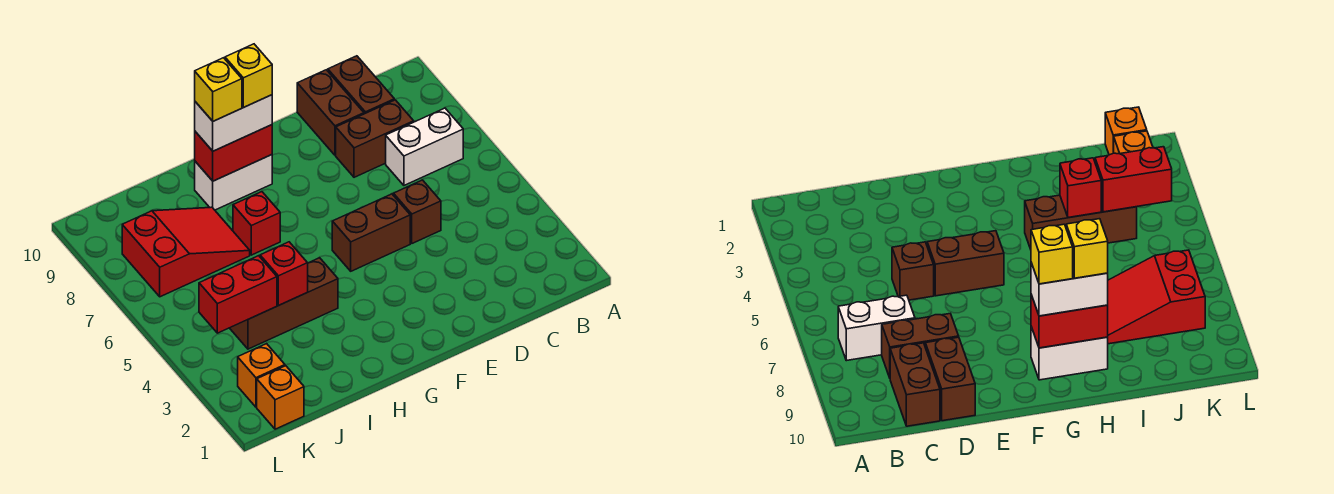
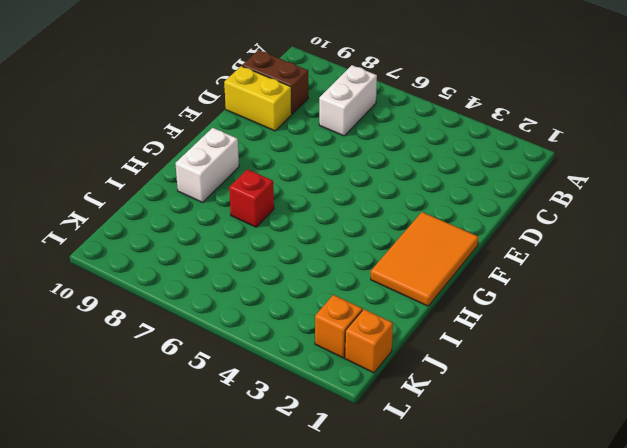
yellow brick D9:D10 level 1 -> brown brick D9:D10 level 1
orange tile F1:H2 level 1 -> none
none -> brown brick C8:D8 level 1
none -> brown brick D5 level 1
none -> brown brick E5:F5 level 1

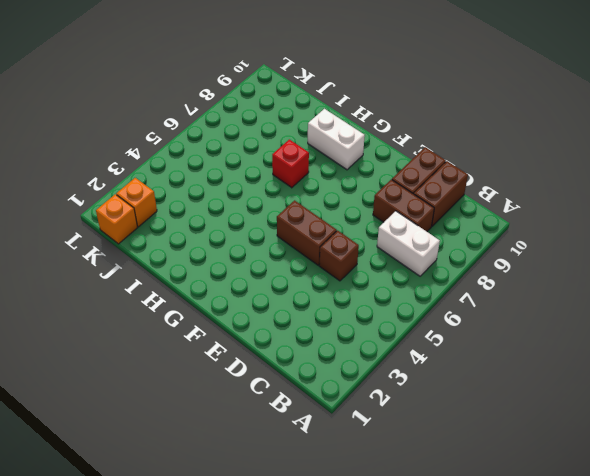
none -> brown brick H4:J4 level 1
none -> red slope I7:K8 level 1 top K
none -> red brick G9:H9 level 2

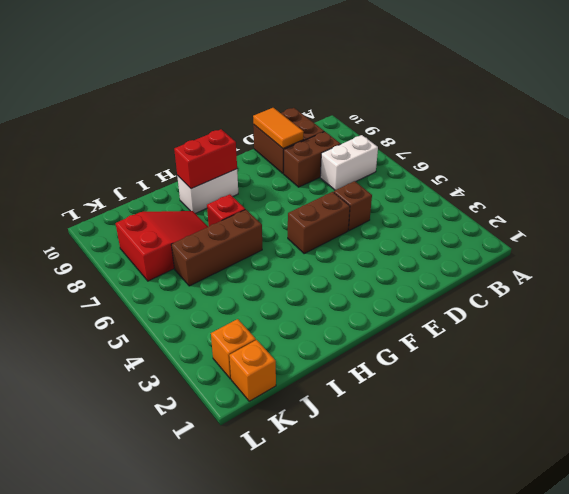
orange tile D9:D10 level 2 -> none
brown brick H6:J6 level 1 -> brown brick H4:J4 level 1
none -> red brick I4 level 2
none -> red brick J4:K4 level 2
none -> white brick G9:H9 level 3

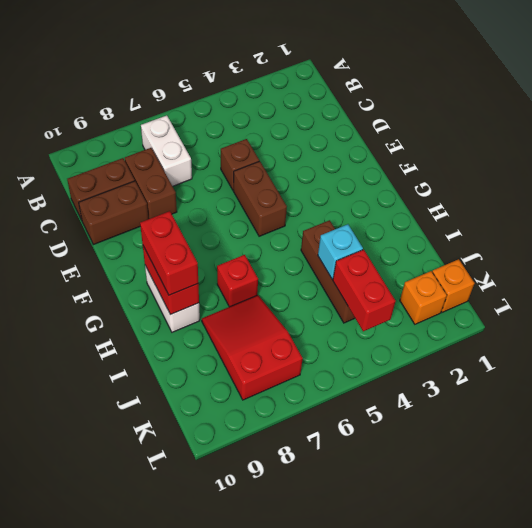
red brick G9:H9 level 3 -> white brick G9:H9 level 3
cyan brick I4 level 2 -> red brick I4 level 2
none -> yellow brick G9 level 4
none -> yellow brick H9 level 4

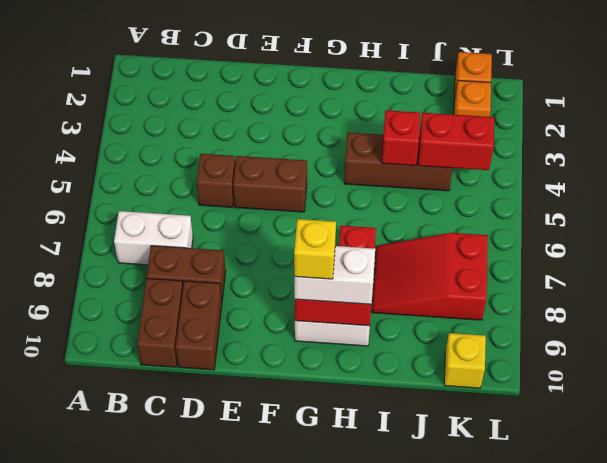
yellow brick K10 level 1 -> yellow brick H9 level 4

